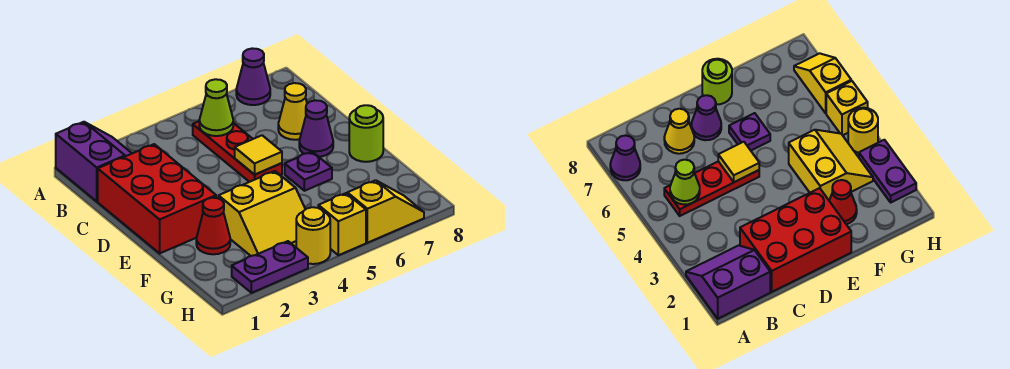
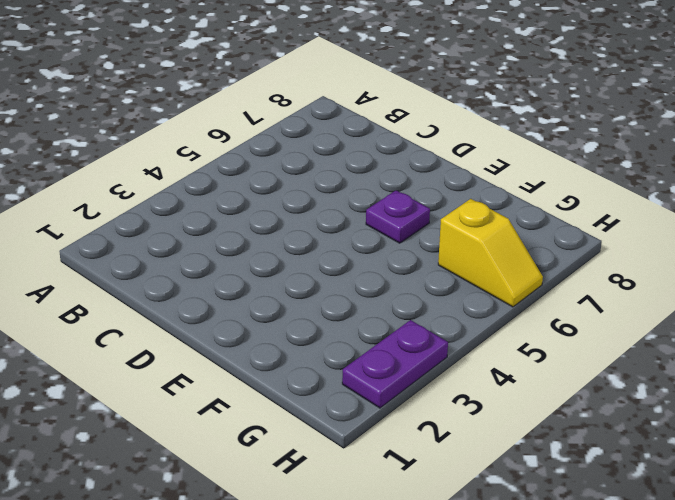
yellow slope G6:H6 level 1 top G -> yellow slope H6:H7 level 1 top 6
none -> purple slope A1:B2 level 1 top 1
none -> purple cone A7 level 1
none -> red plate B5:D5 level 1

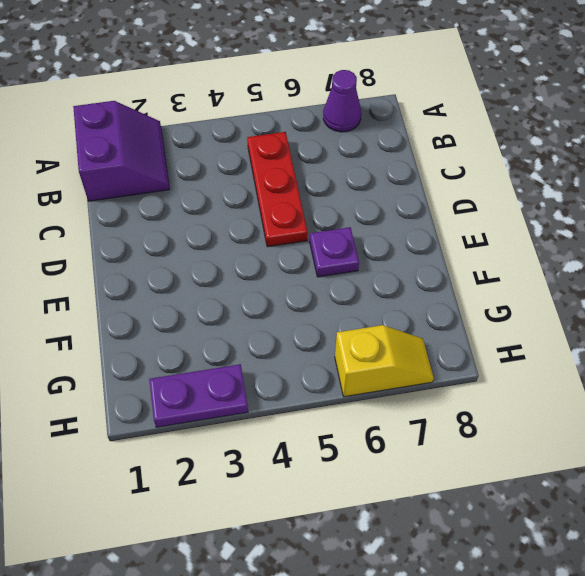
none -> red brick C1:E2 level 1
none -> yellow cone C7 level 1
none -> purple cone D7 level 1

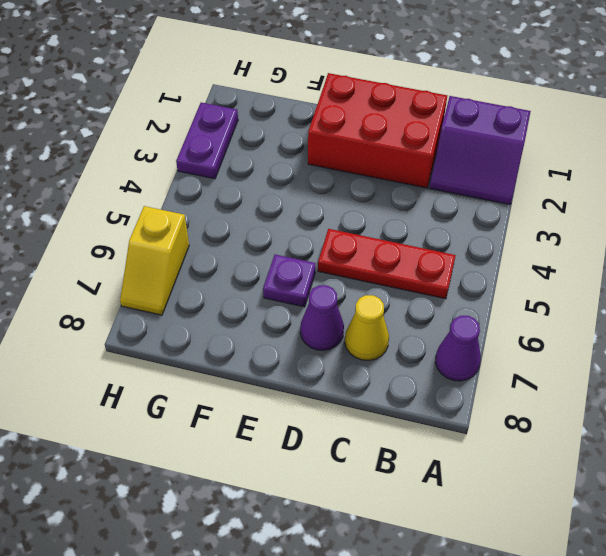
none -> lime round brick E8 level 1
none -> red cone F2 level 1
none -> yellow slope F3:G4 level 1 top F

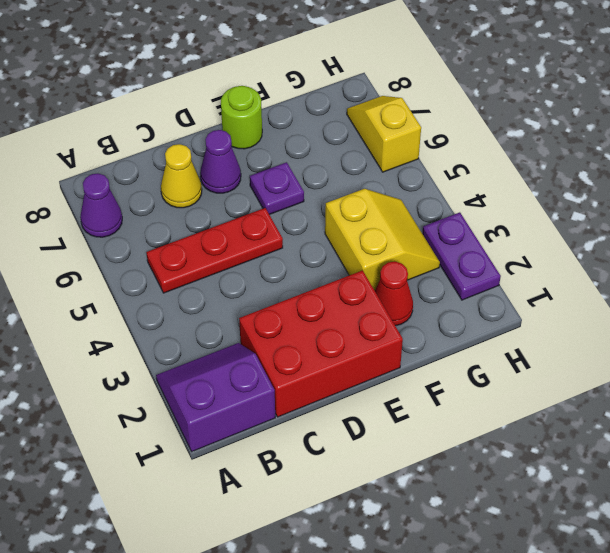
none -> yellow round brick H4 level 1
none -> yellow brick H5 level 1
none -> lime cone B5 level 2

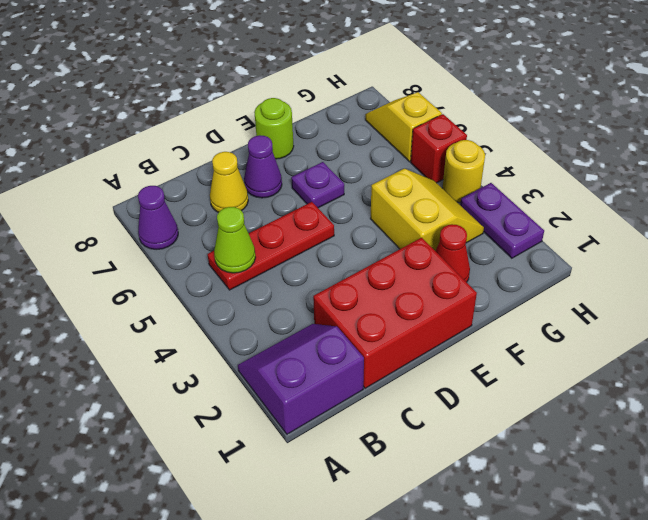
red brick H5 level 1 -> yellow brick H5 level 1
none -> yellow tile D5 level 2

